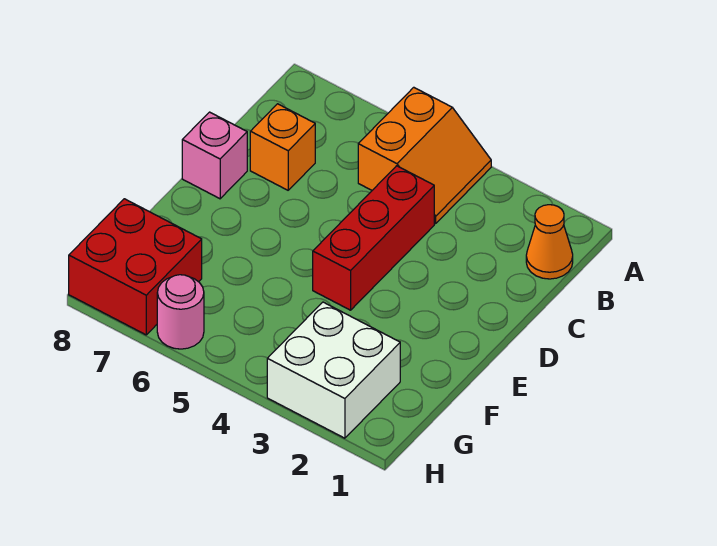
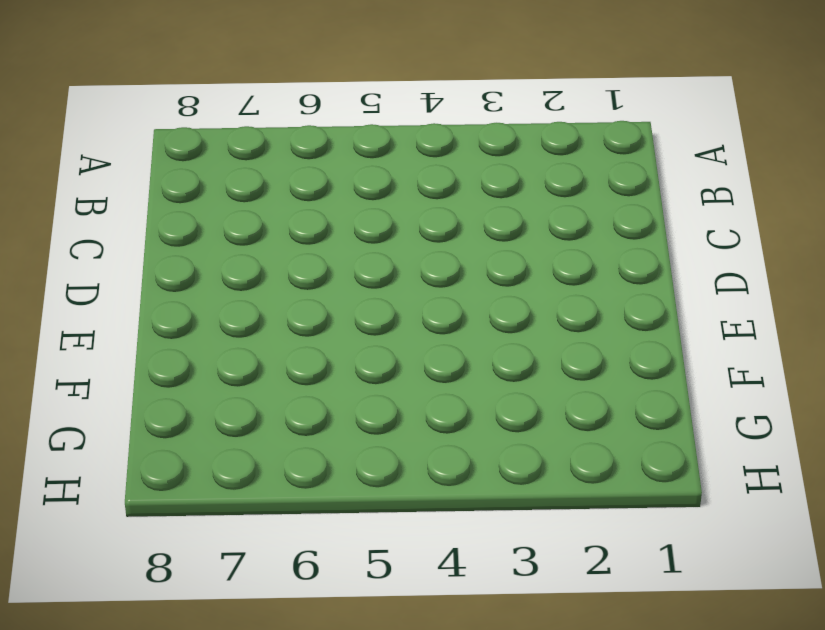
none -> orange slope A4:B5 level 1 top 5
none -> orange cone B1 level 1

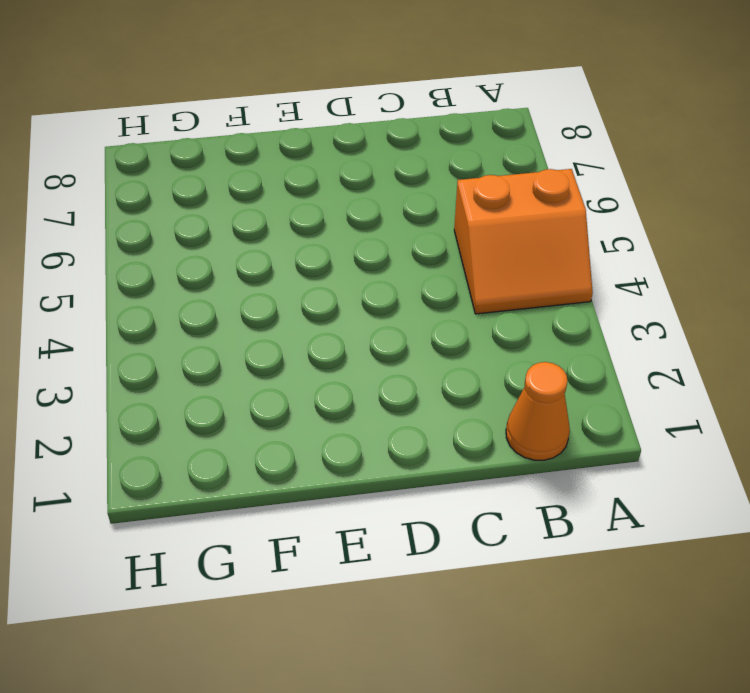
none -> red brick C4:E4 level 1
none -> orange brick C7 level 1

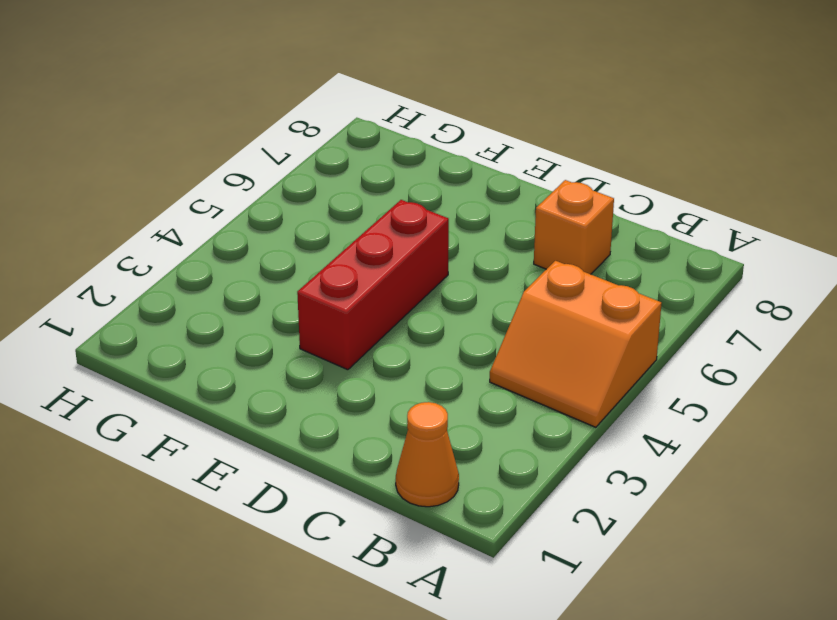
red brick E3:E5 level 1 -> red brick C4:E4 level 1
none -> pink brick D8 level 1
none -> white brick G2:H3 level 1

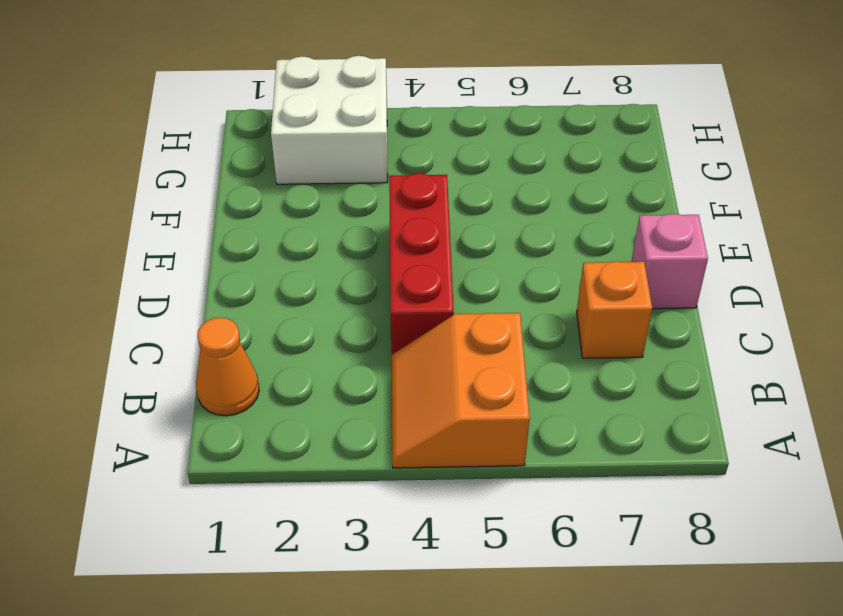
none -> red brick G7:H8 level 1
none -> pink round brick H6 level 1

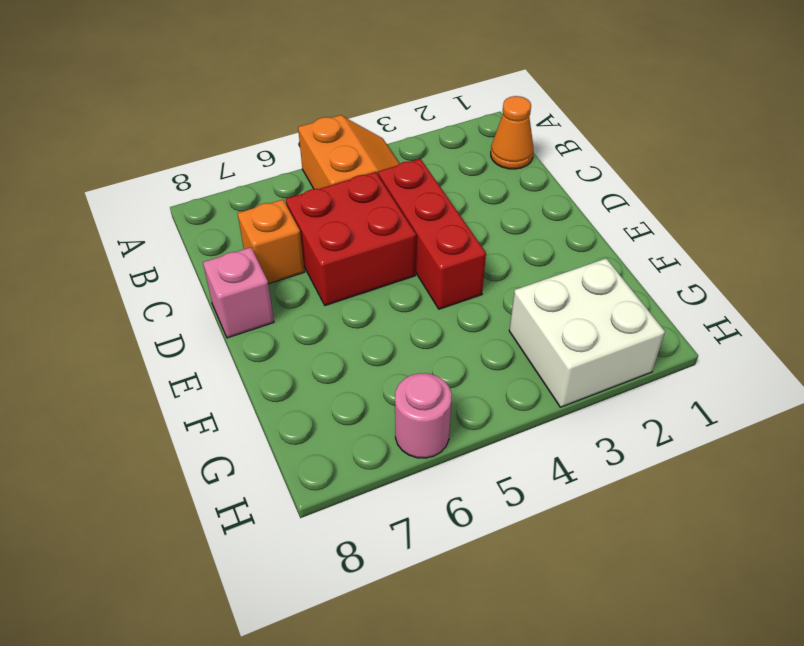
red brick C5:D6 level 1 -> red brick G7:H8 level 1

